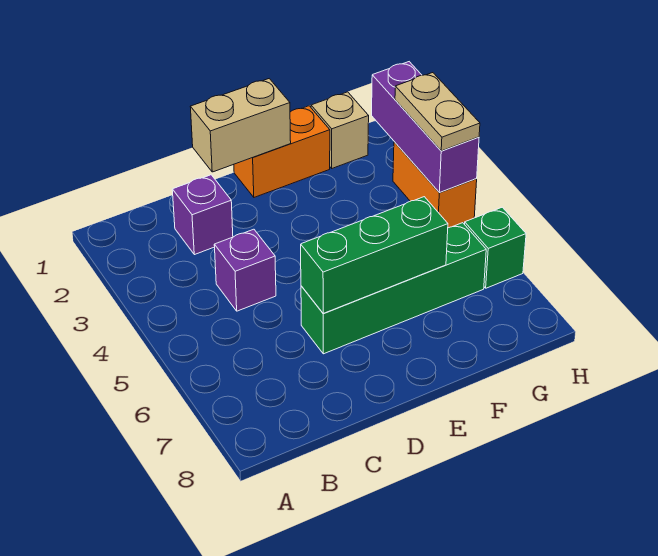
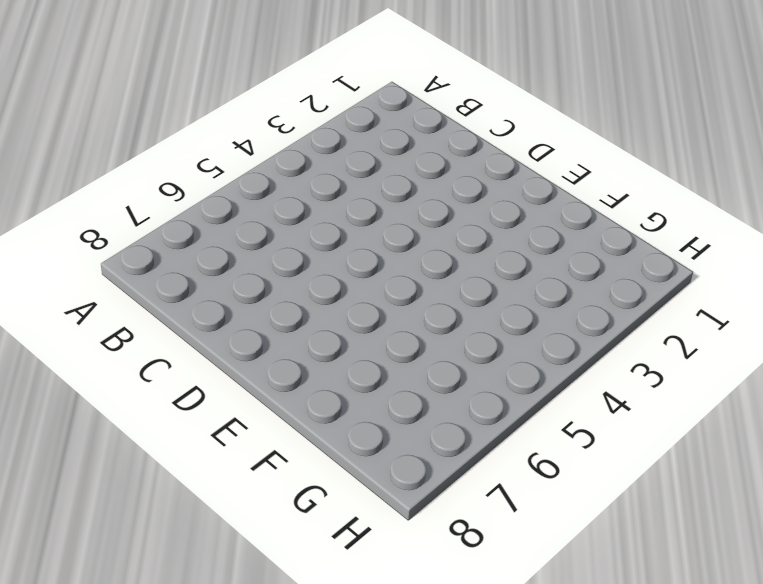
none -> purple brick C2 level 1
none -> purple brick C4 level 1

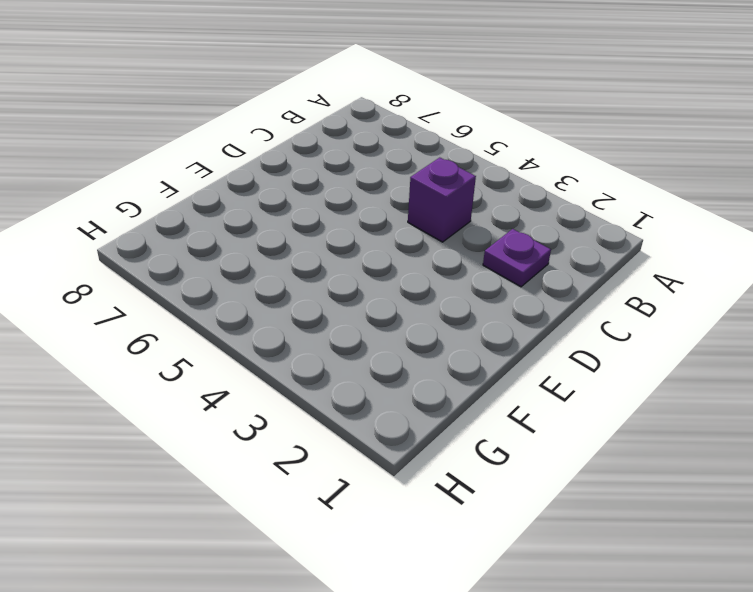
purple plate C2 level 1 -> purple brick C2 level 1
none -> green brick D6:G6 level 1
none -> orange brick E1:F1 level 1

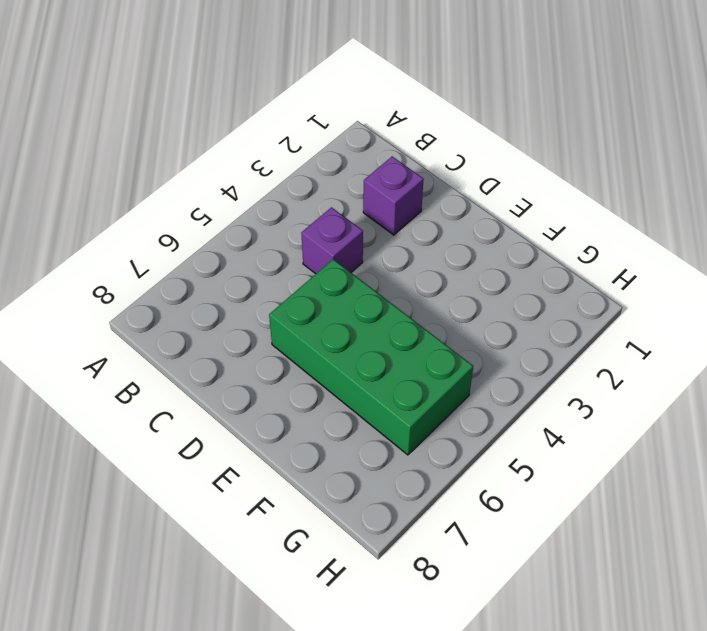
green brick D5:G6 level 1 -> green brick D6:G6 level 1
none -> orange brick E1:F1 level 1
none -> tan brick G1 level 1

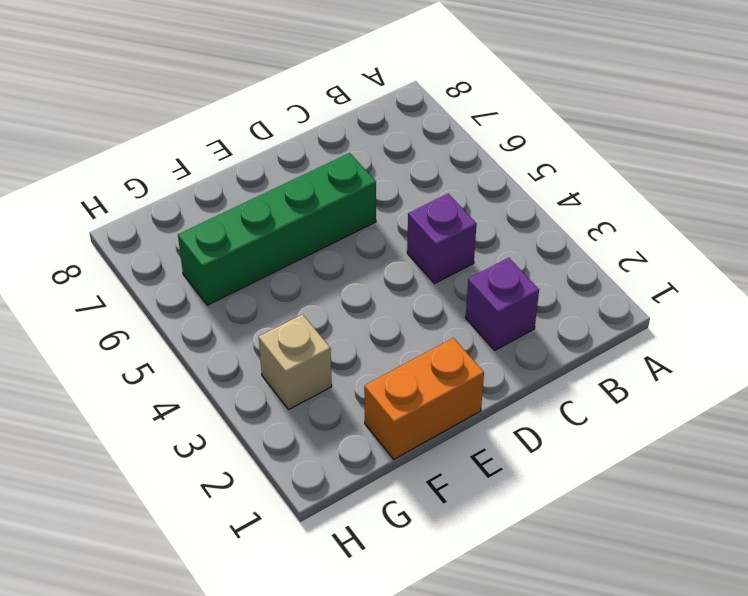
tan brick G3 level 1 -> tan brick G1 level 1
none -> orange brick H3:H4 level 1
none -> green brick H6 level 1

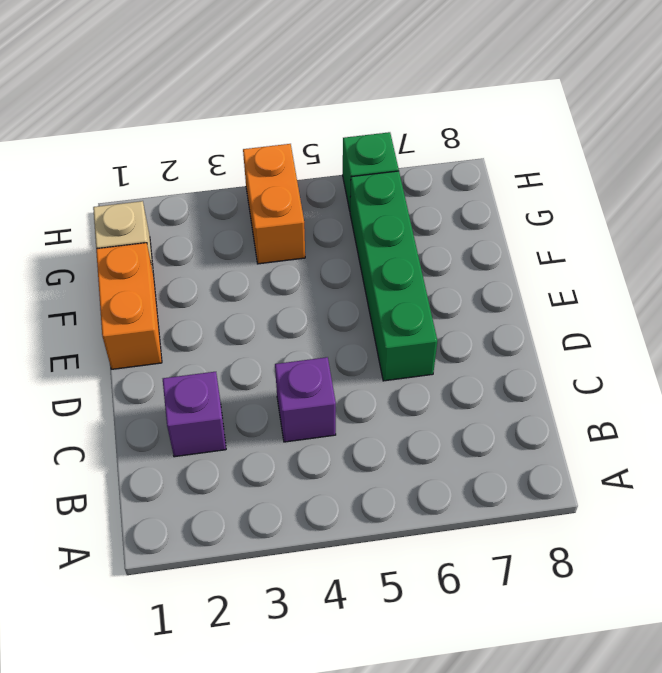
orange brick G4:H4 level 1 -> orange brick H3:H4 level 1
none -> tan brick D1:E1 level 2
none -> green brick D6:F6 level 2

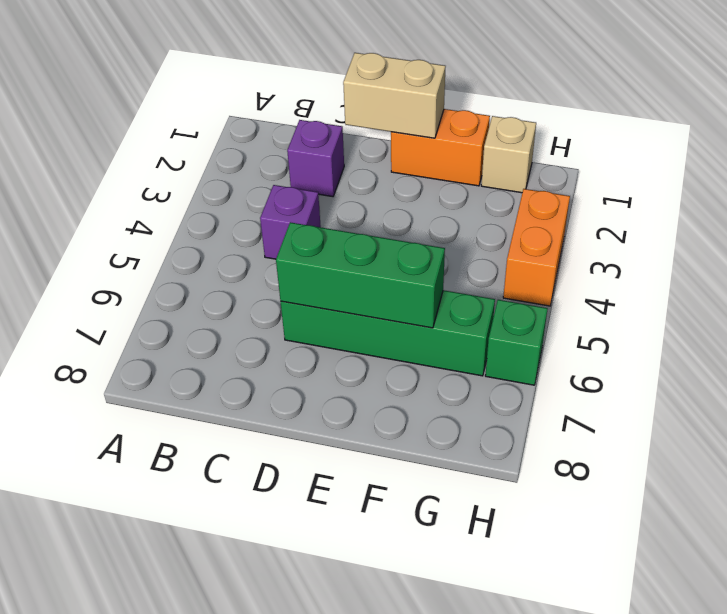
none -> purple brick H2:H4 level 2
none -> tan plate H3:H4 level 3

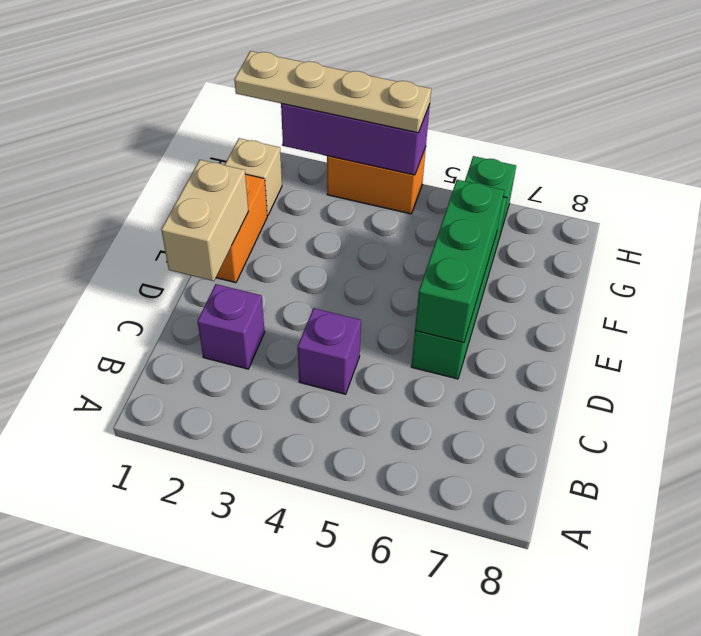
tan plate H1:H4 level 3 -> tan plate H3:H4 level 3

